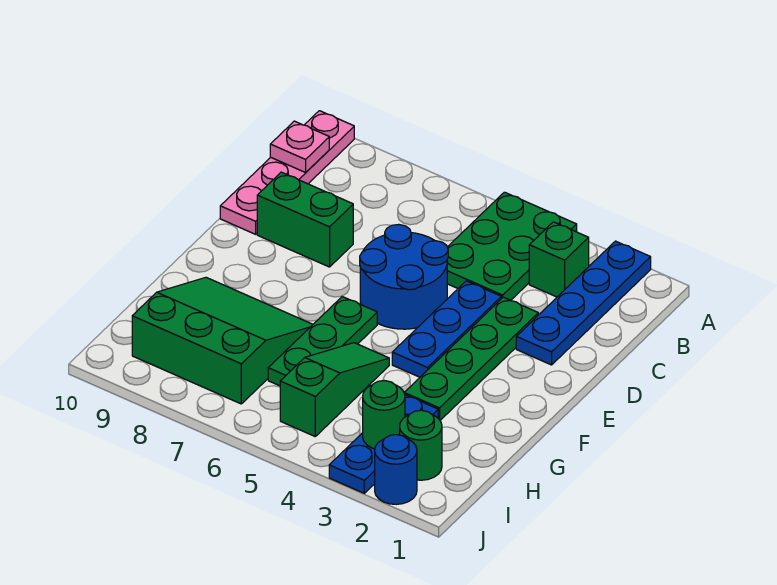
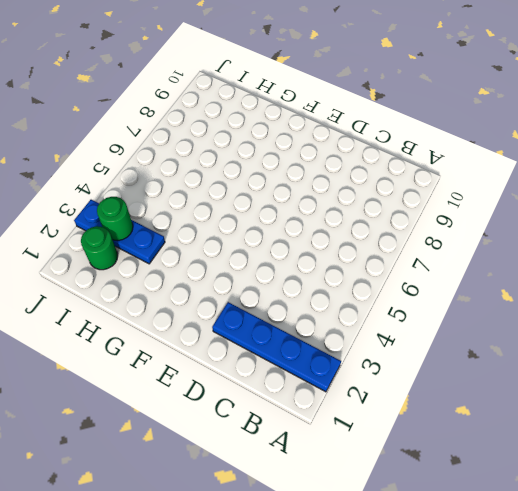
none -> green plate A4:C5 level 1
none -> pink plate A10:D10 level 1
none -> green brick B3 level 1

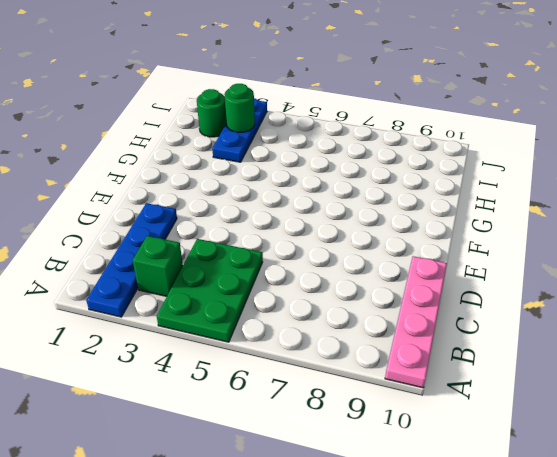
none -> green plate D3:G3 level 1
none -> blue plate D4:F4 level 1
none -> blue round brick D5:E6 level 1

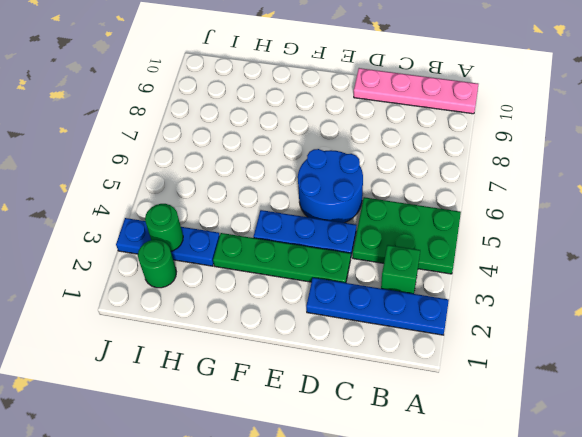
none -> green brick D8:D9 level 1
none -> green plate F6:H6 level 1
none -> green slope G5:I5 level 1 top I

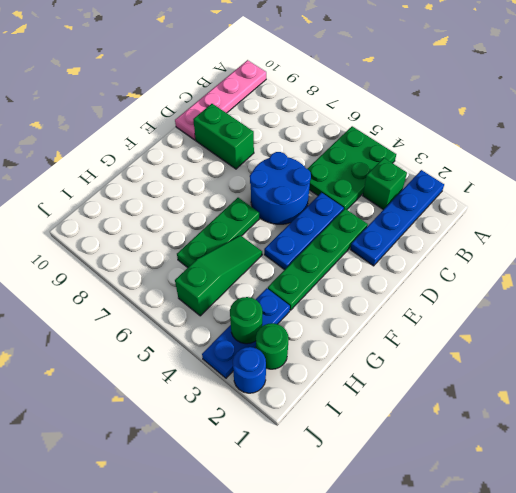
none -> green slope G7:I9 level 1 top I
none -> pink plate B10 level 2

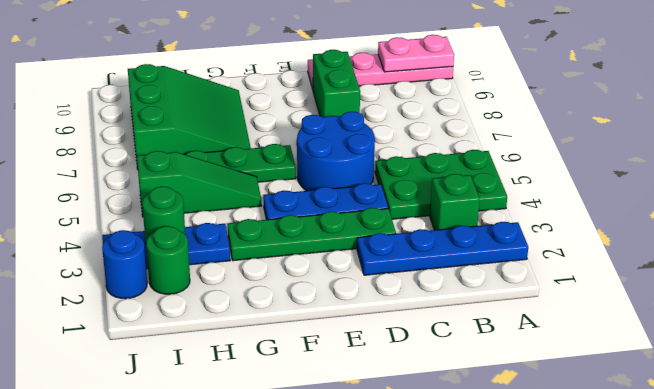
pink plate A10:B10 level 2 -> pink plate B10 level 2

